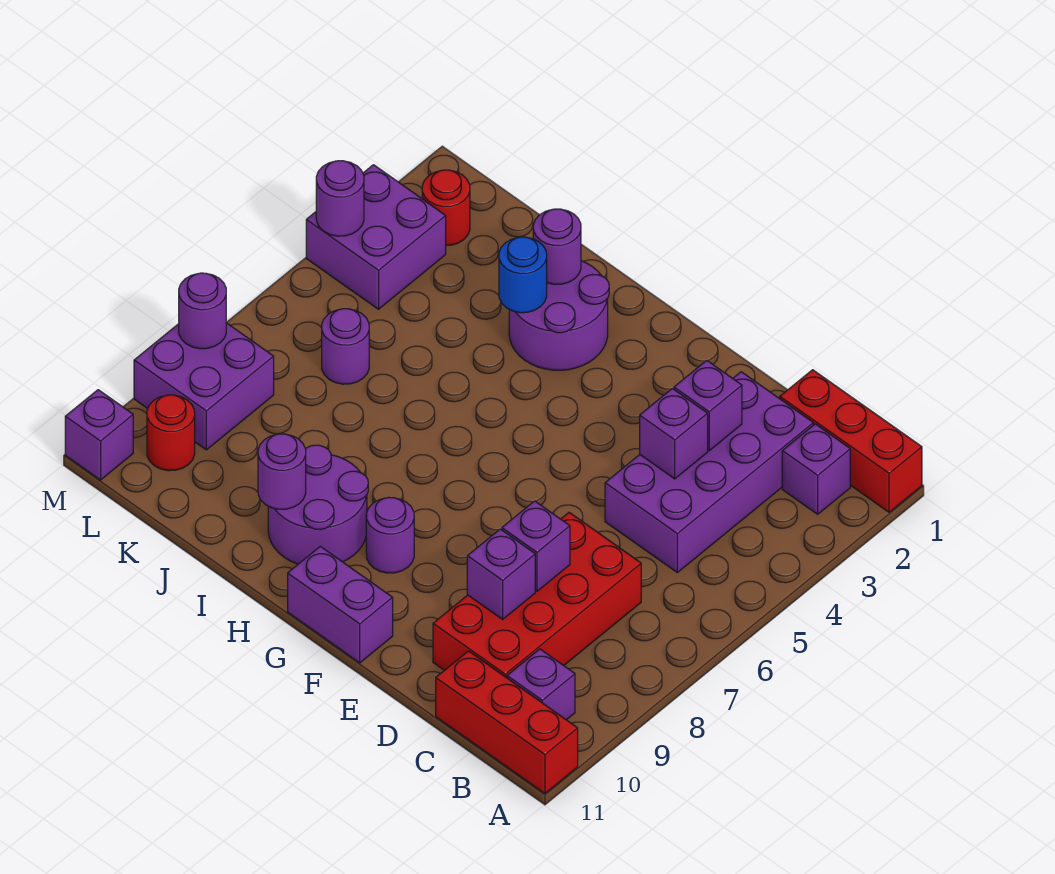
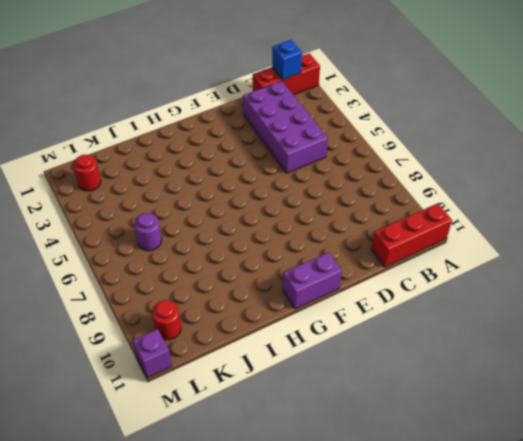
blue brick B1 level 2 -> none
none -> purple brick B2 level 1
none -> purple brick B10 level 1
none -> red brick C7:D10 level 1

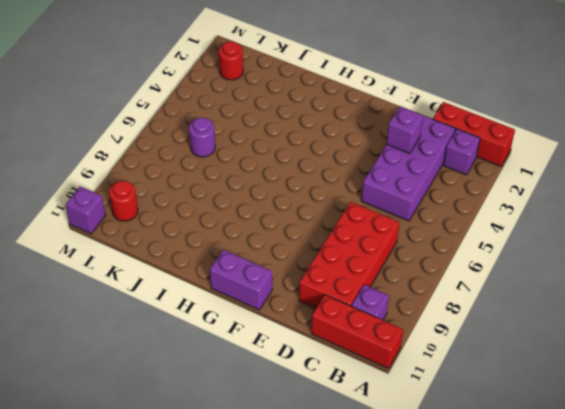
none -> purple round brick G9 level 1
none -> purple round brick H2:I3 level 1
none -> purple round brick H9:I10 level 1

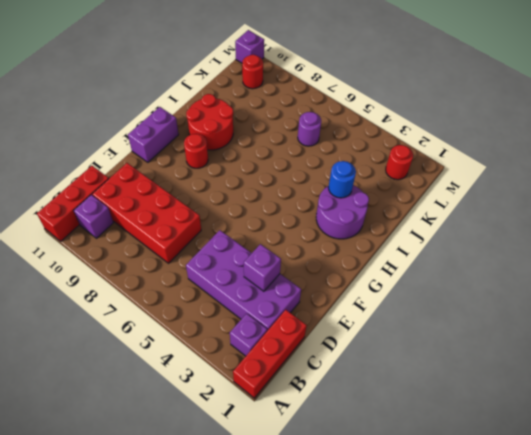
red round brick G9 level 1 -> purple round brick G9 level 1
red round brick H9:I10 level 1 -> purple round brick H9:I10 level 1
none -> purple brick L3:M4 level 1
none -> purple brick L8:M9 level 1
none -> purple brick D4 level 2

